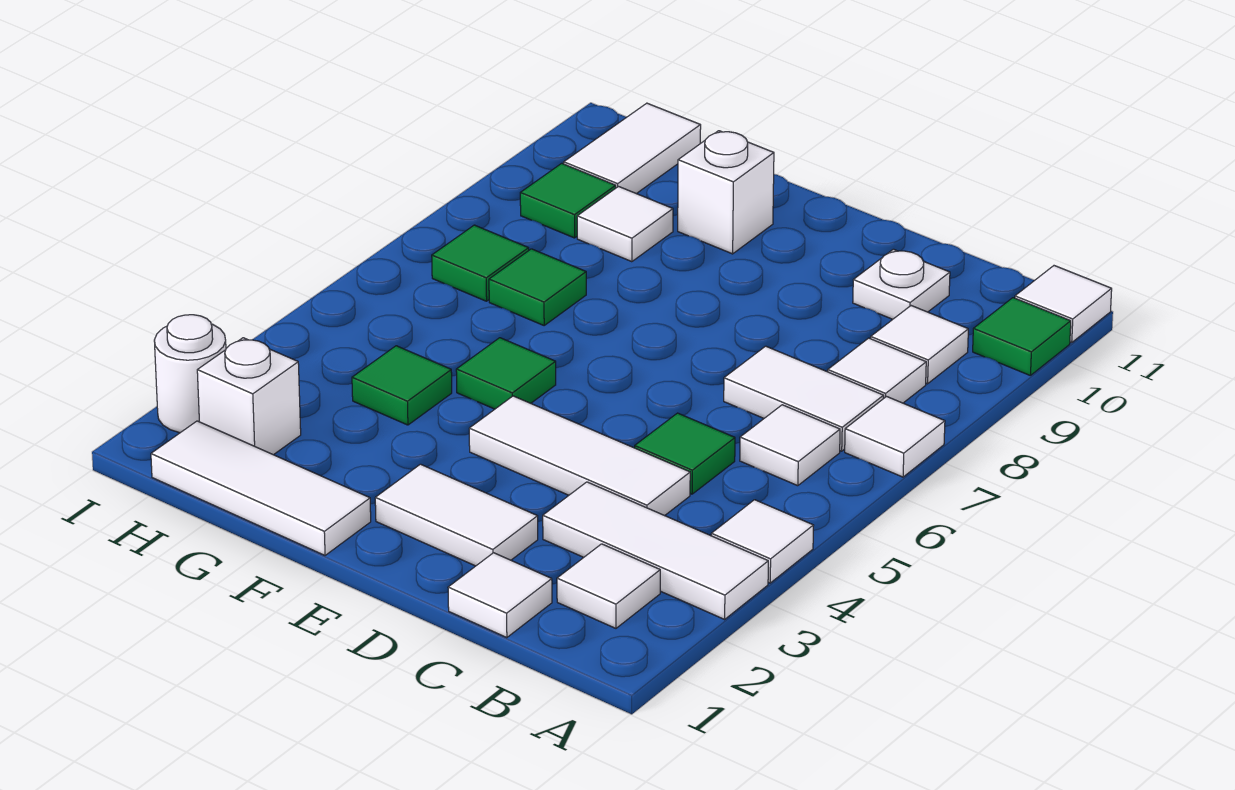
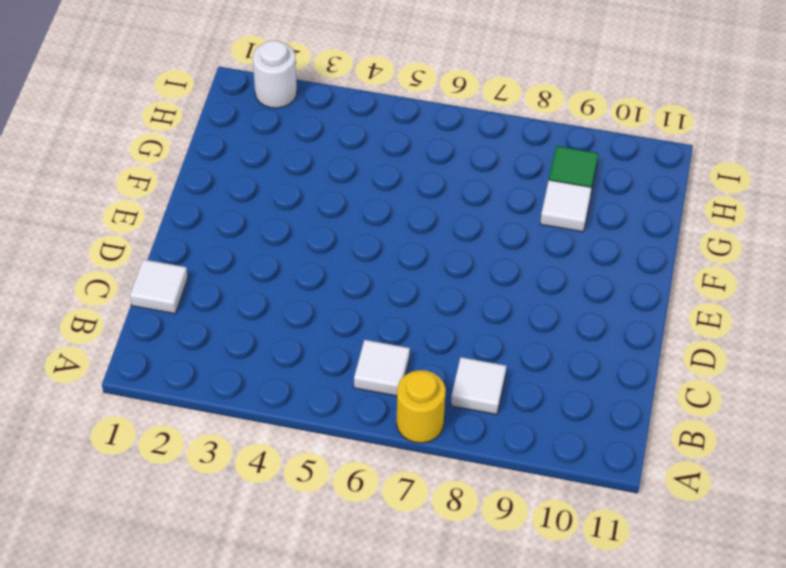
yellow round brick A7 level 1 -> white tile A7 level 1
none -> white tile A3:C3 level 1
none -> white tile A4 level 1
none -> green tile A10 level 1

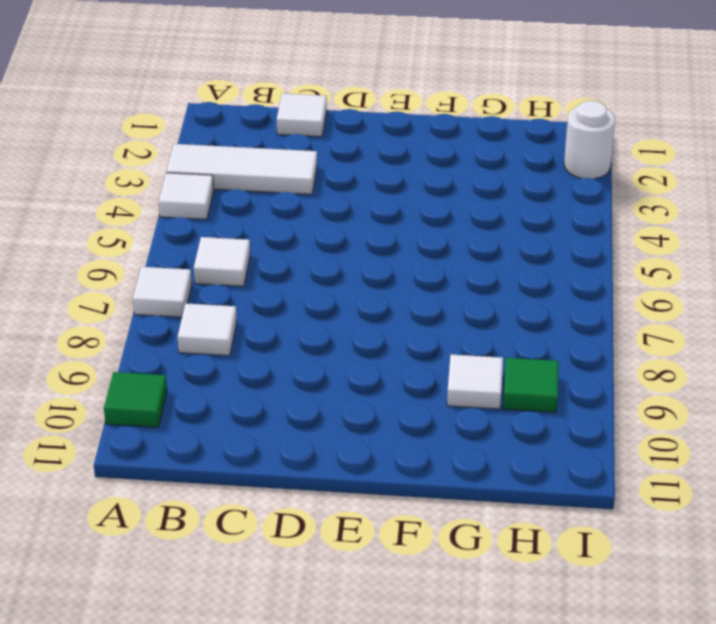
none -> white tile A11 level 1
none -> white tile B2 level 1
none -> white tile B7:C7 level 1

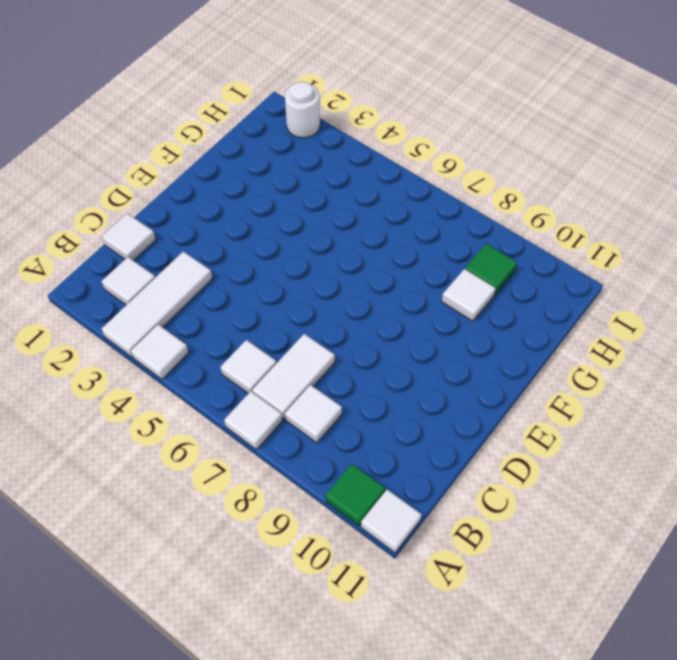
none -> white tile B9 level 1
none -> white tile C4:E4 level 1
none -> green tile C5 level 1

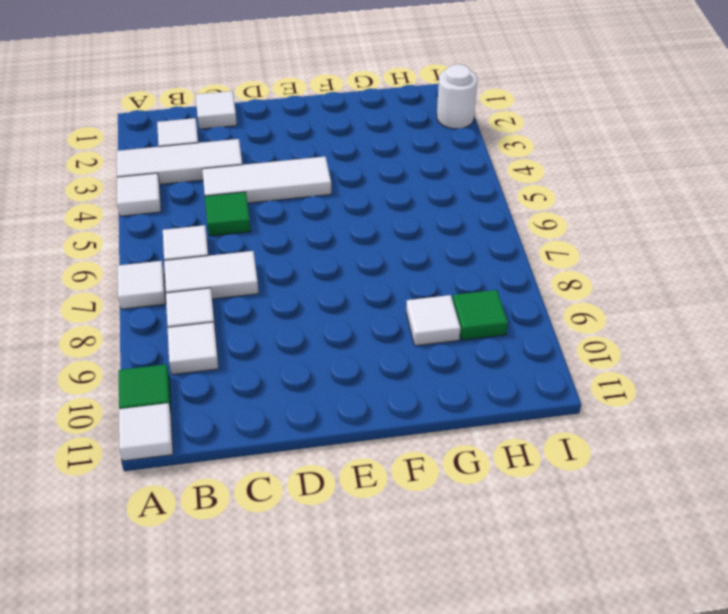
none -> white plate C10 level 1
none -> white tile D2:E2 level 1
none -> white tile F1:H1 level 1

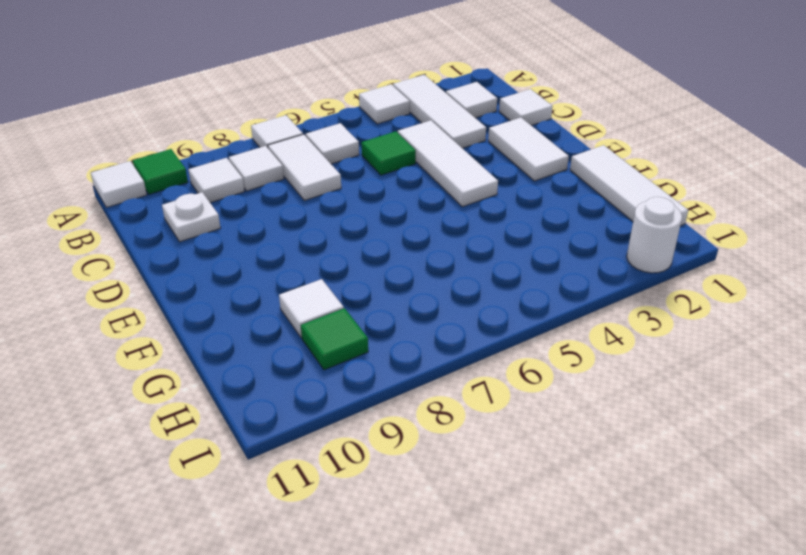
none -> green tile F5 level 1
none -> white brick F10 level 1
none -> green tile G4 level 1

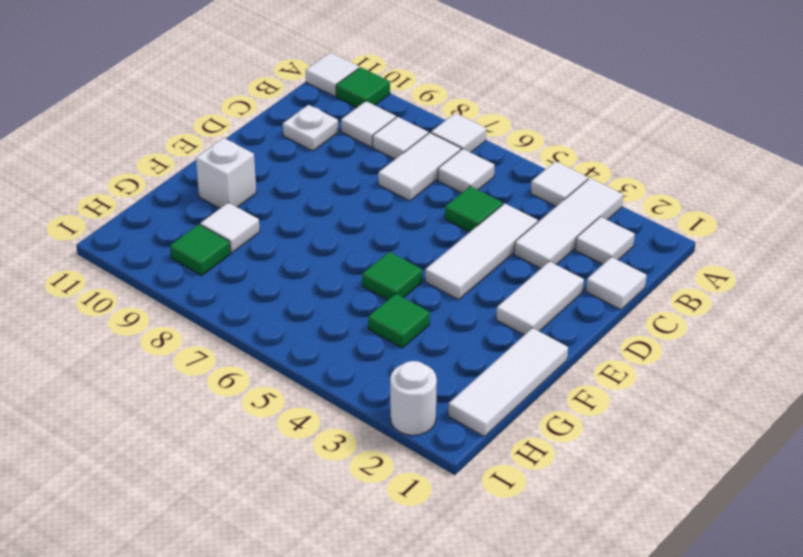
none -> green tile G7 level 1
none -> white brick H2 level 1
none -> green tile H7 level 1

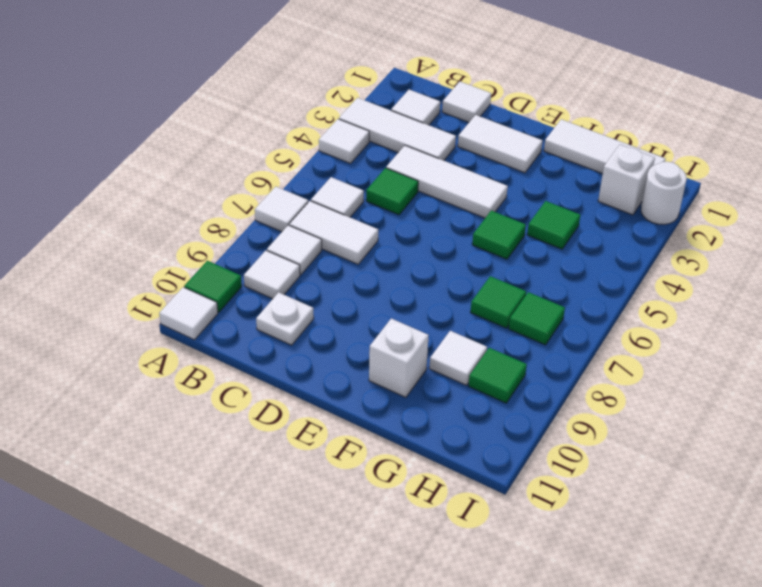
none -> white tile H10:H11 level 1

